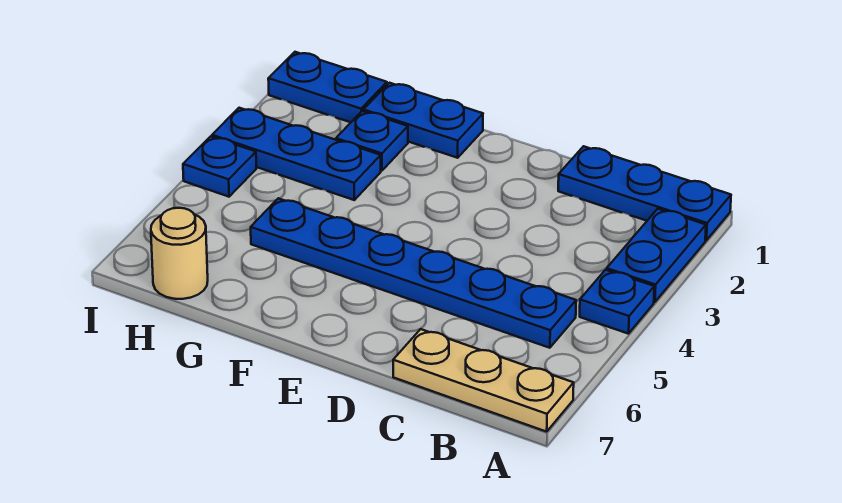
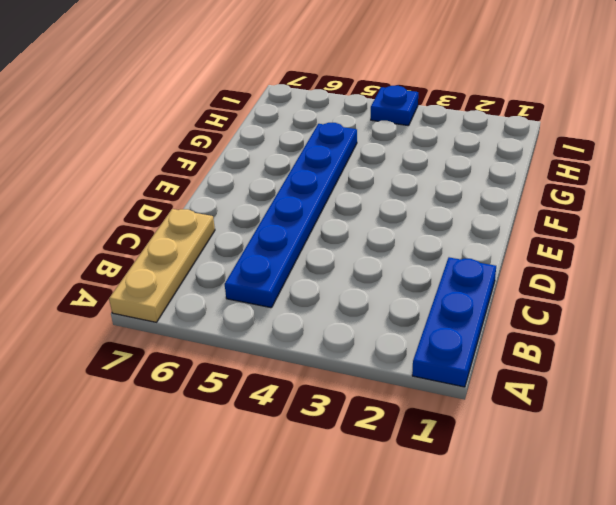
none -> blue plate A2:A3 level 1
none -> blue plate A4 level 1

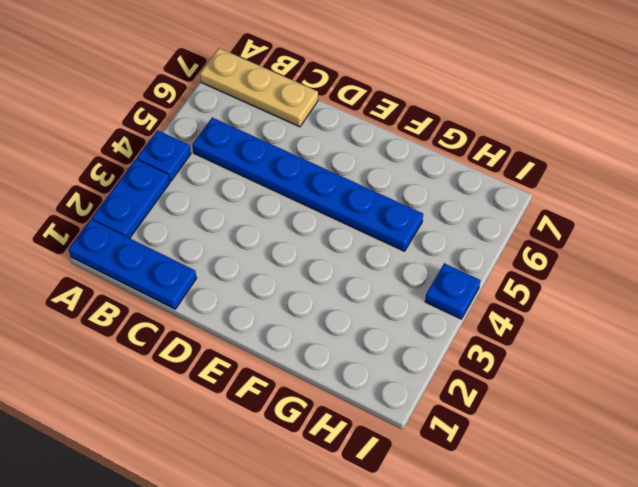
none -> blue plate F1:G1 level 1
none -> blue plate G2 level 1

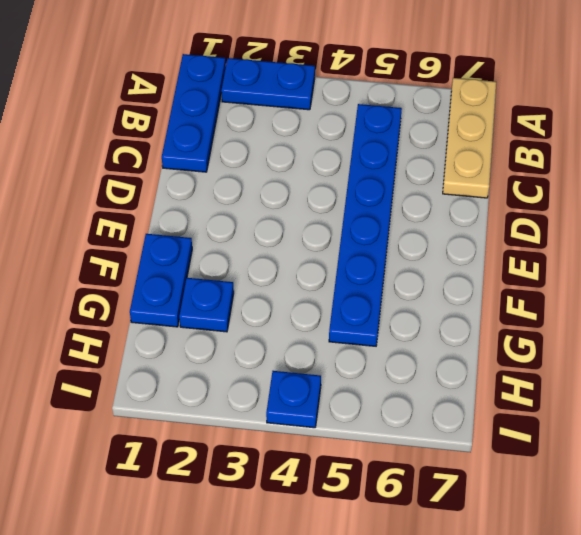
none -> blue plate A4 level 1
none -> blue plate G3:I3 level 1

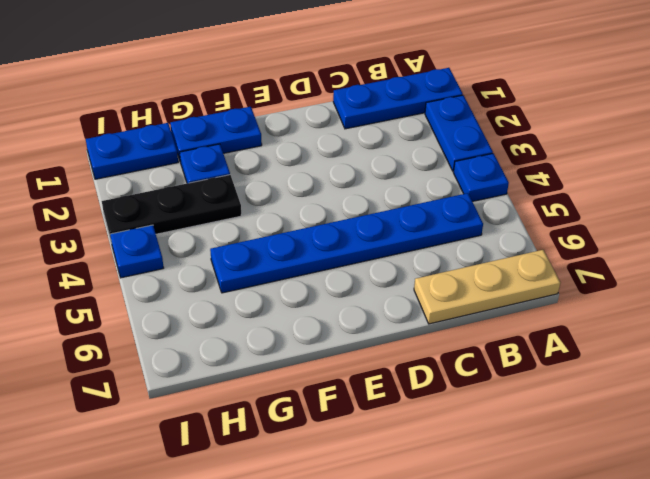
black plate G3:I3 level 1 -> blue plate G3:I3 level 1
none -> tan round brick H7 level 1

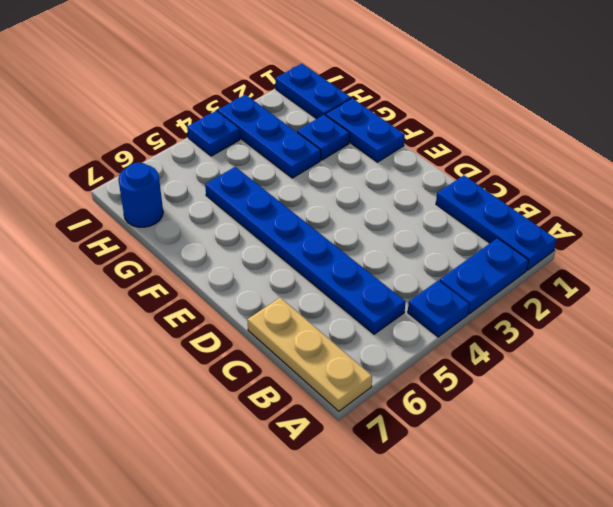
blue round brick H7 level 1 -> tan round brick H7 level 1

